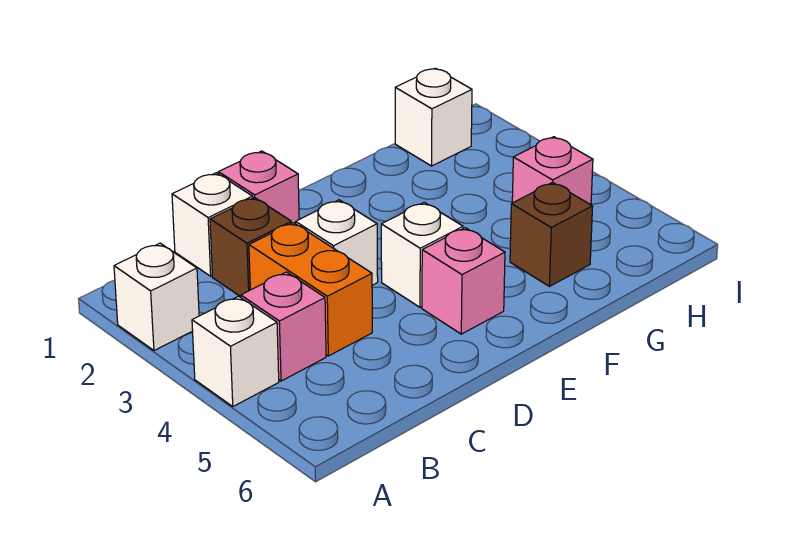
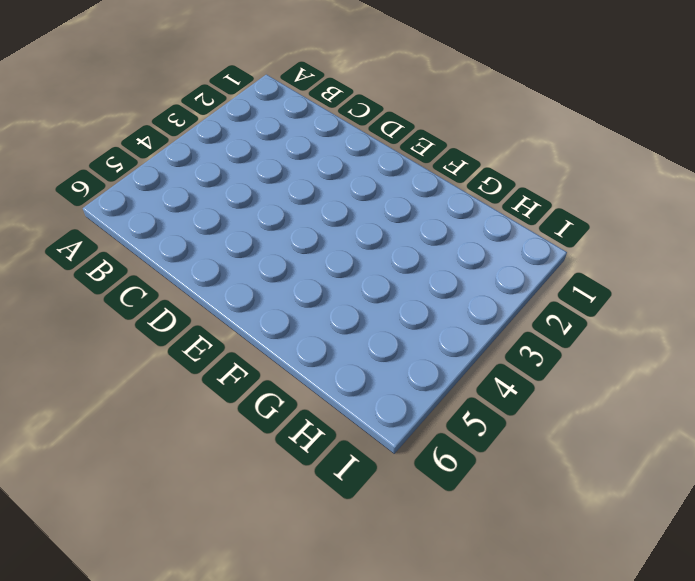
none -> white brick A2 level 1
none -> white brick A4 level 1
none -> pink brick B4 level 1

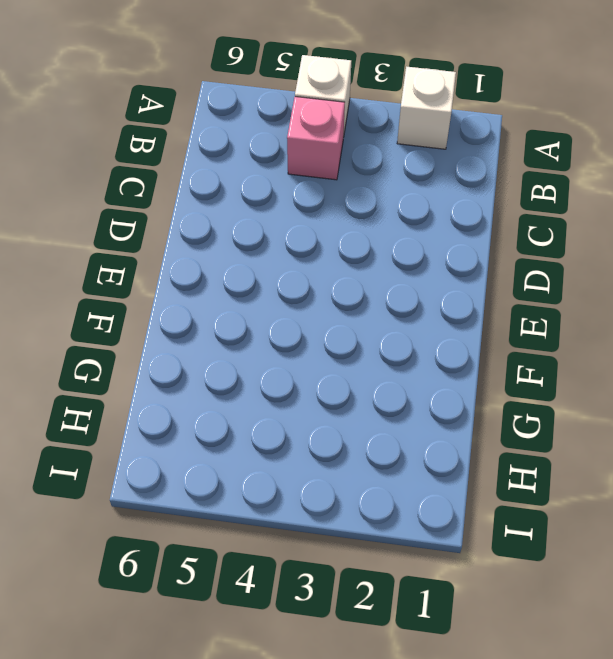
none -> white brick C1 level 1
none -> brown brick C2 level 1
none -> orange brick C3:C4 level 1

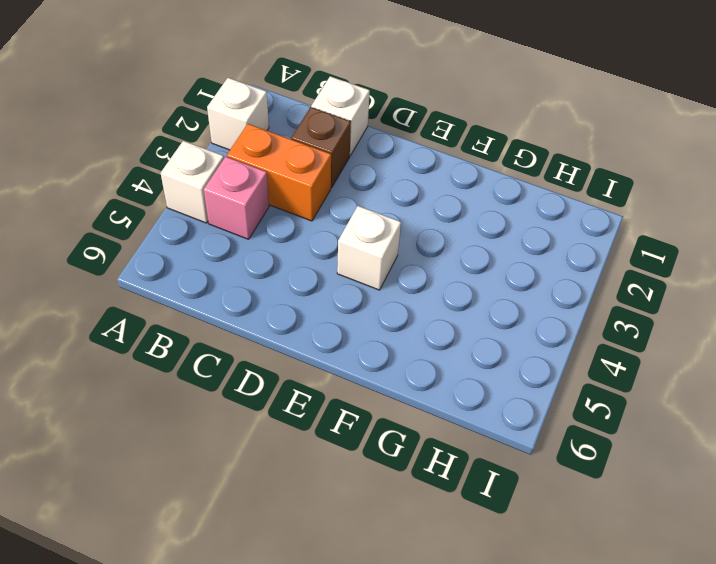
orange brick B3:C3 level 1 -> orange brick C3:C4 level 1
none -> pink brick D1 level 1
none -> white brick D3 level 1
none -> pink brick E5 level 1

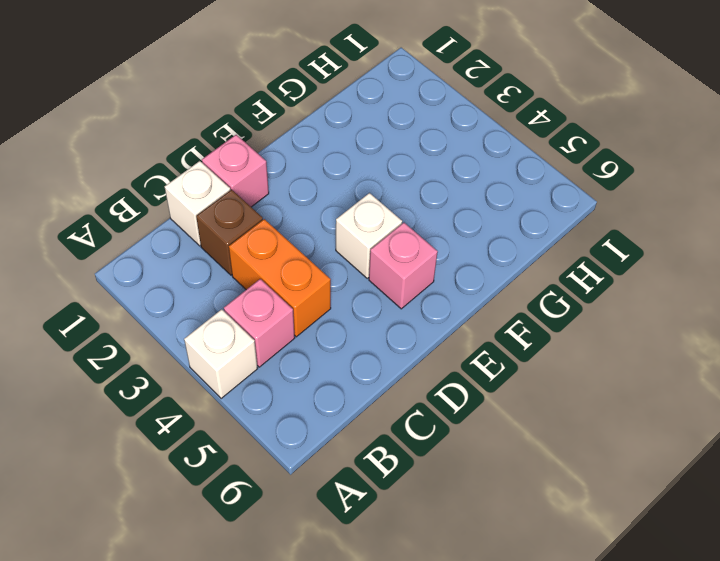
none -> white brick A2 level 1
none -> white brick D3 level 1
none -> brown brick G5 level 1

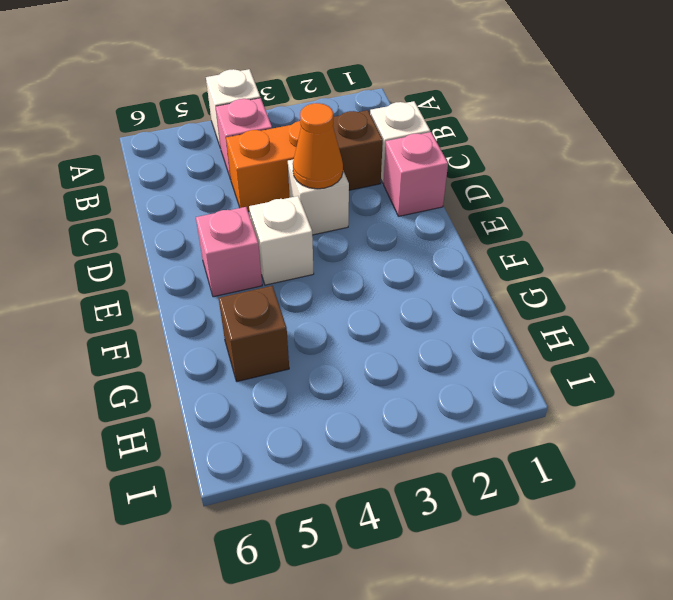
orange cone D3 level 2 -> none
none -> white brick A2 level 1
none -> white brick H1 level 1
none -> pink brick H4 level 1

